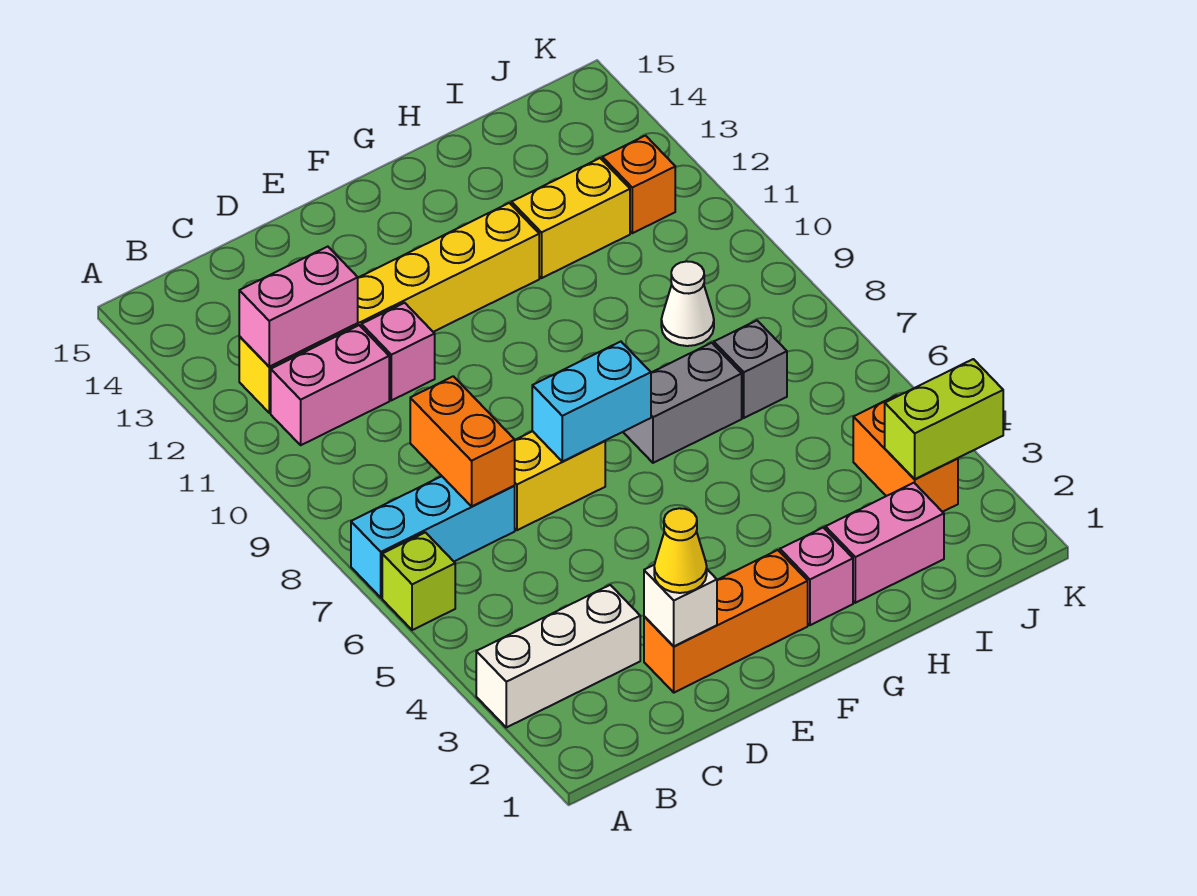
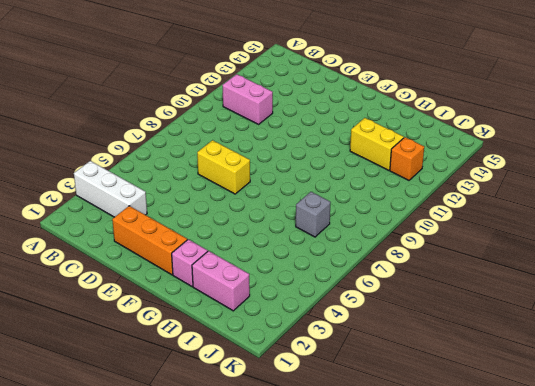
none -> lime brick A6 level 1
none -> cyan brick A7:C7 level 1
none -> yellow brick B12:G12 level 1

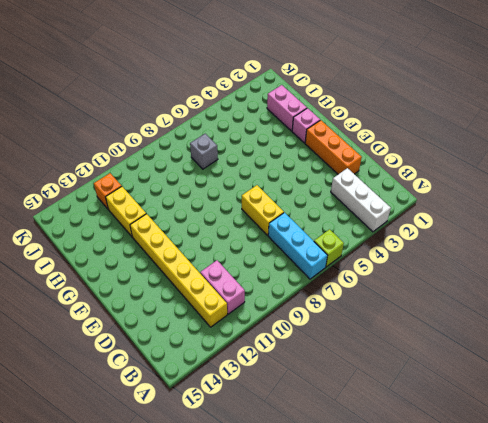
none -> pink brick D11 level 1
none -> grey brick G7:H7 level 1
none -> white cone I9 level 1

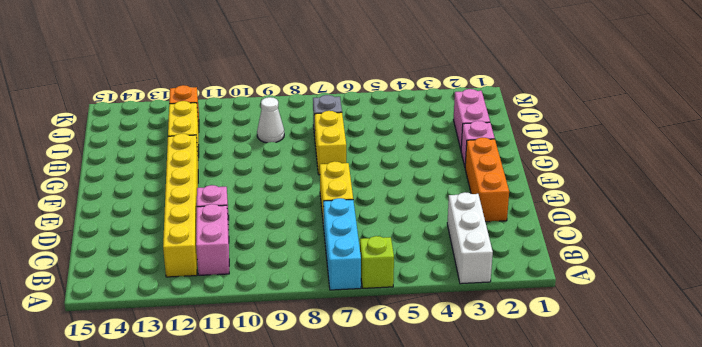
yellow brick G7:H7 level 1 -> grey brick G7:H7 level 1
none -> orange brick J3:J4 level 1
none -> pink brick B12:C12 level 2
none -> orange brick C7:C8 level 2

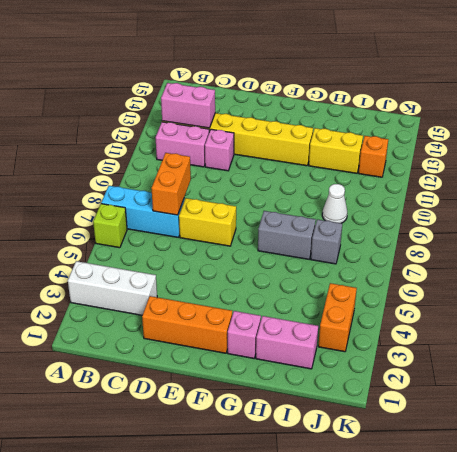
none -> white brick D2 level 2
none -> cyan brick E7:F7 level 2
none -> lime brick J3:K3 level 2

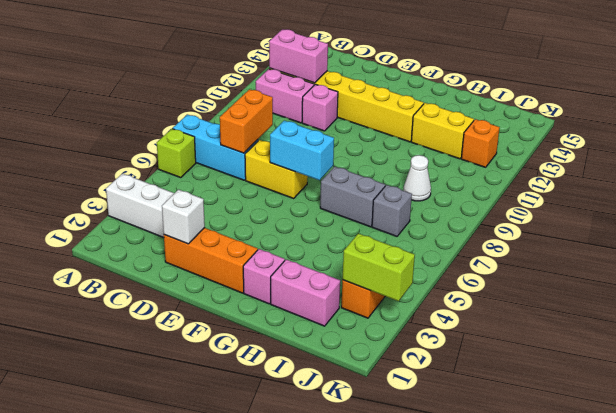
none -> yellow cone D2 level 3

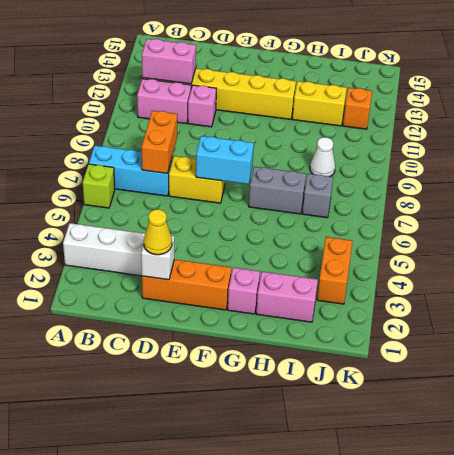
none -> lime brick J3:K3 level 2

